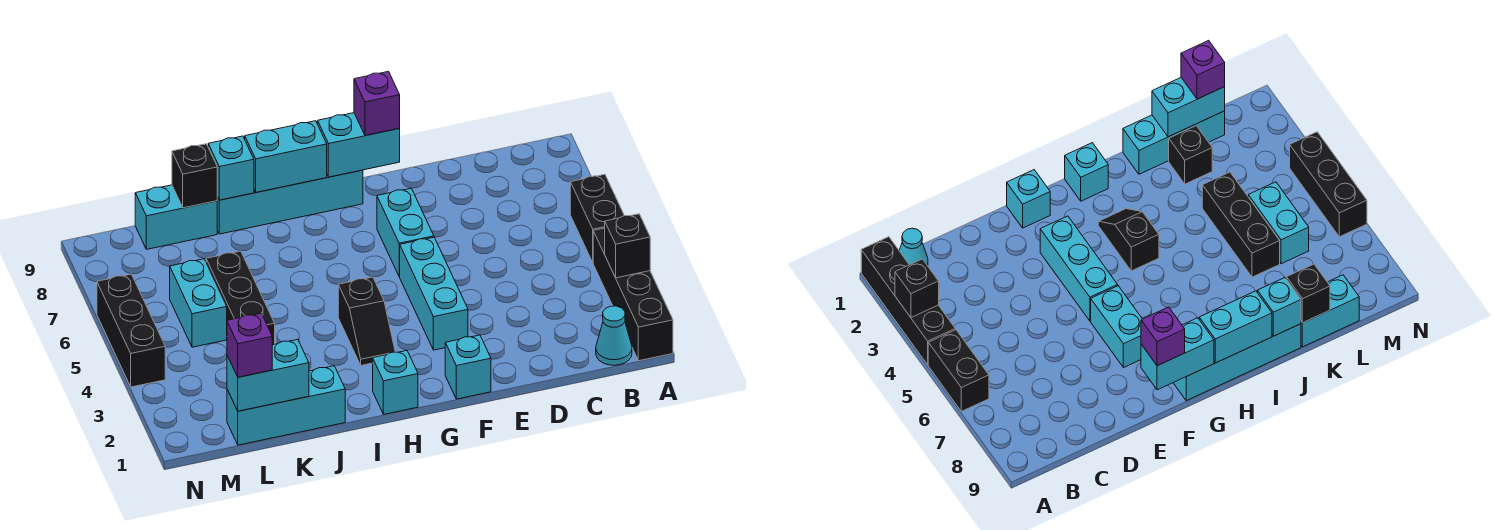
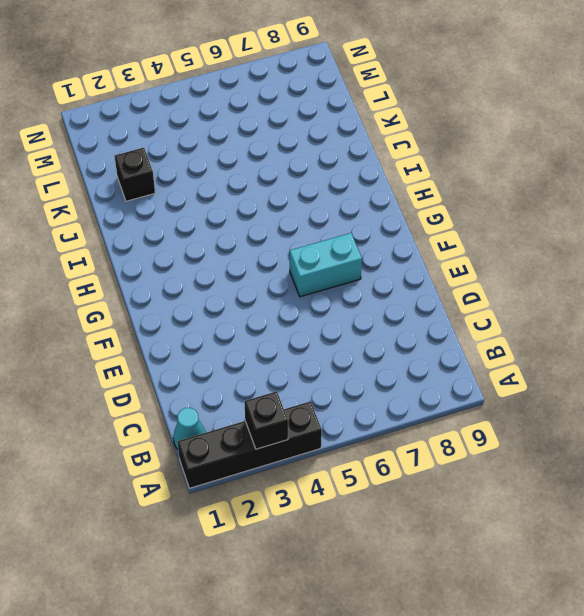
none -> black brick A5:A6 level 1
none -> cyan brick F1 level 1
none -> cyan brick F3:F5 level 1

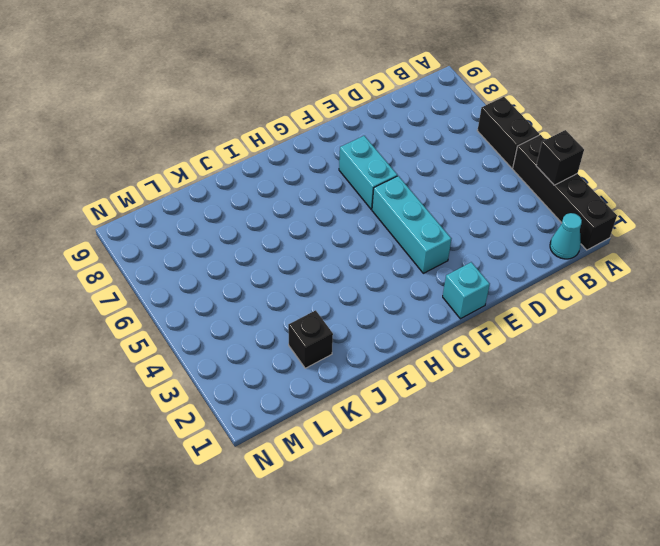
none -> cyan brick G9:J9 level 1
none -> cyan brick H1 level 1
none -> black slope H3:H4 level 1 top 4

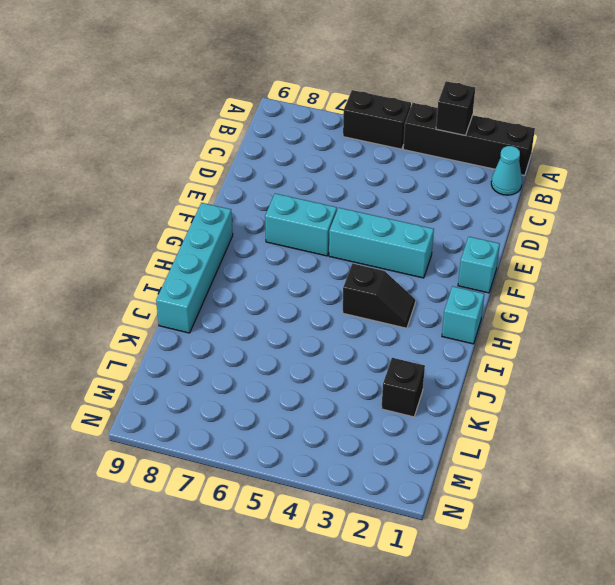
none -> cyan brick J1:L1 level 1
none -> black brick K4:K6 level 1
none -> cyan brick K9:L9 level 1

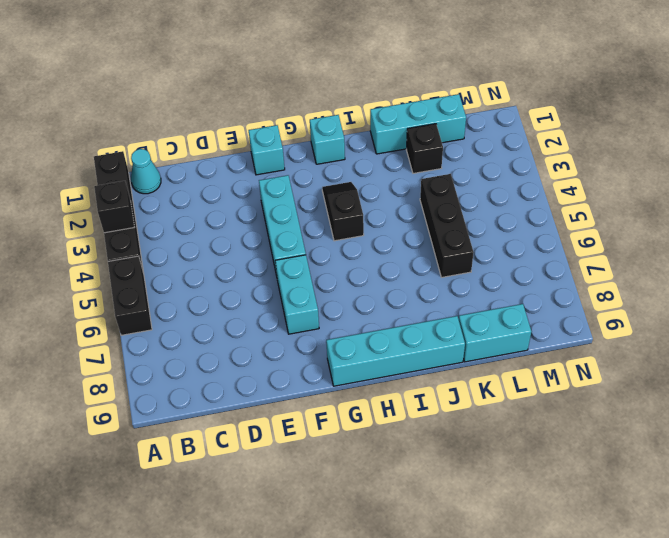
none -> cyan brick L5:L6 level 1
none -> black brick N4:N6 level 1
none -> cyan brick F9:G9 level 2

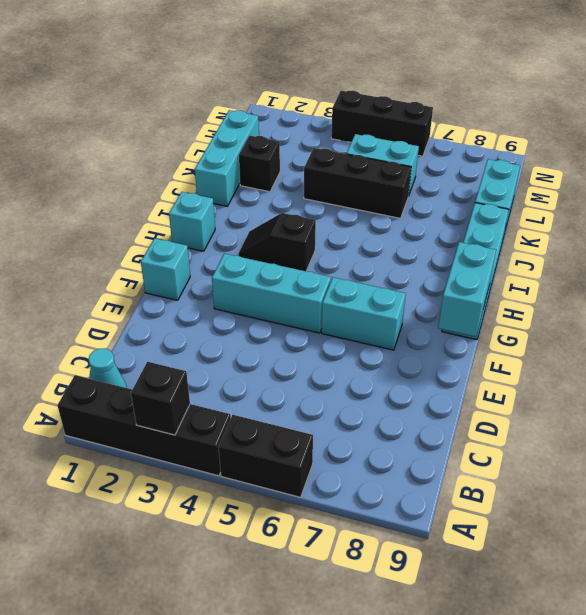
none -> cyan brick H9:I9 level 2
none -> cyan brick J9 level 2
none -> cyan brick K1:L1 level 2

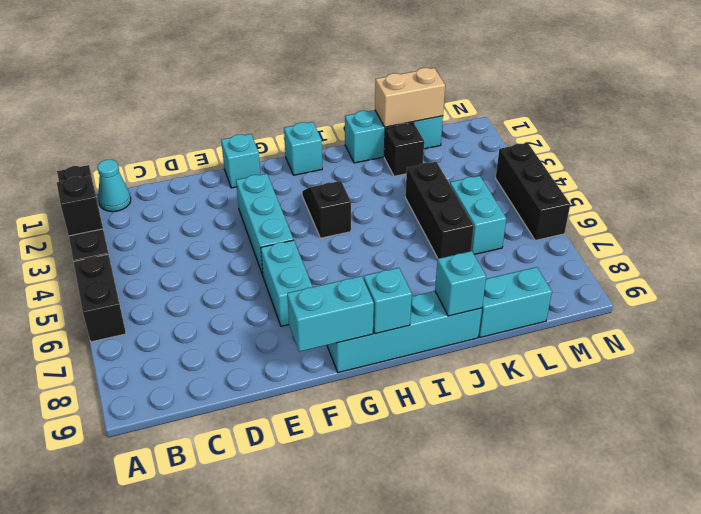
cyan brick H9 level 2 -> cyan brick H9:I9 level 2
tan brick K1:L1 level 2 -> cyan brick K1:L1 level 2
none -> black brick K9 level 2
none -> purple brick F9 level 3
none -> purple brick L1 level 3

